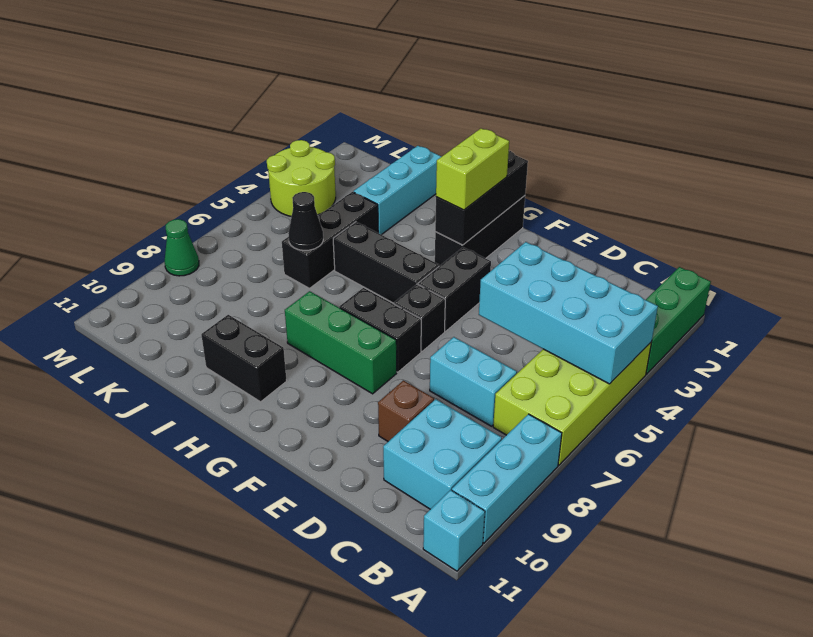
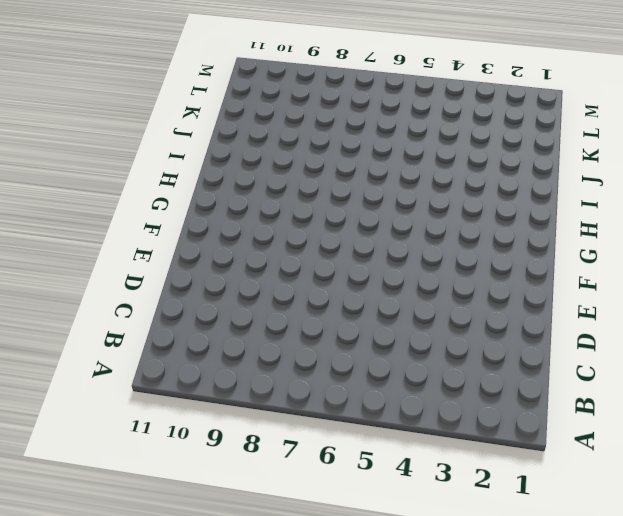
none -> green brick A1:A3 level 1
none -> lime brick A4:B7 level 1
none -> cyan brick A8:A10 level 1

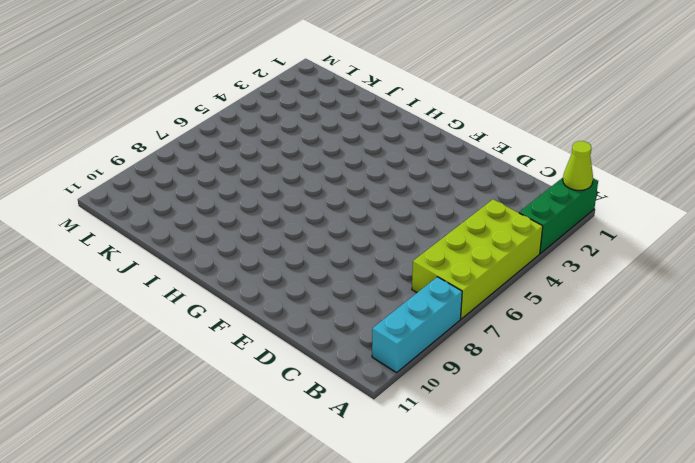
lime cone A1 level 2 -> none
none -> cyan brick A11 level 1
none -> cyan brick B9:C10 level 1
none -> cyan brick C7:D7 level 1

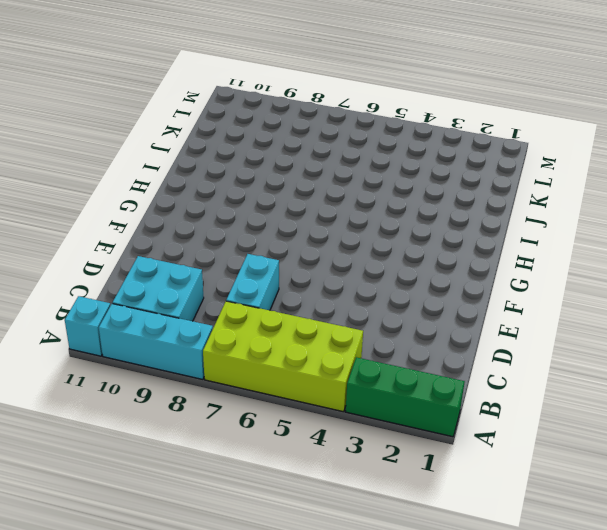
none -> brown brick D9 level 1
none -> black brick F4:F5 level 1
none -> black brick F6 level 1

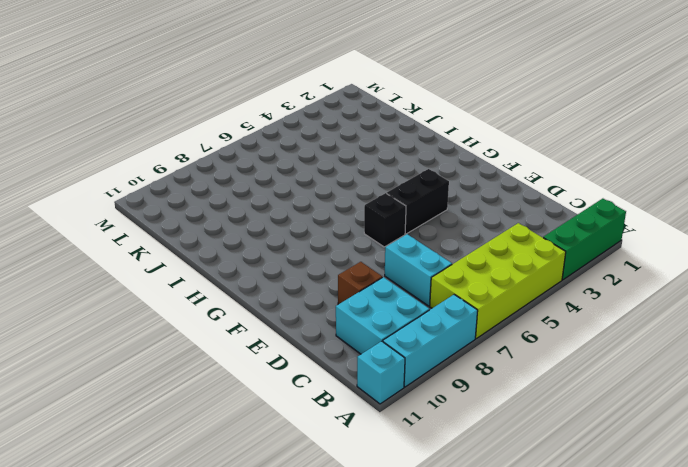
none -> black brick F7:G7 level 1
none -> green brick F8:H8 level 1
none -> black brick G1:G3 level 1

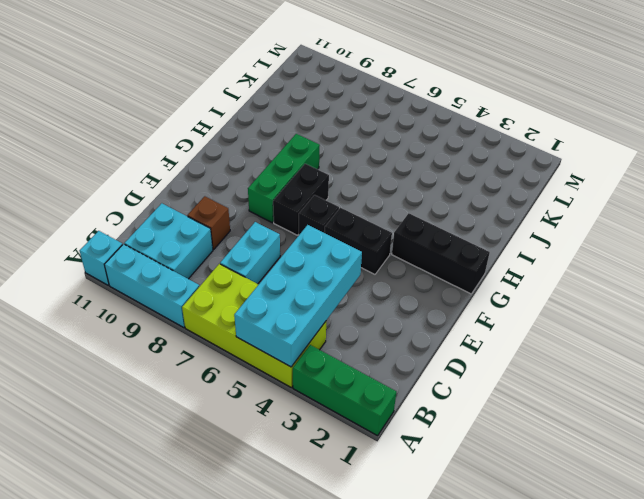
none -> black brick G5:I5 level 1
none -> black brick H10:I10 level 1
none -> cyan brick J1:J3 level 1

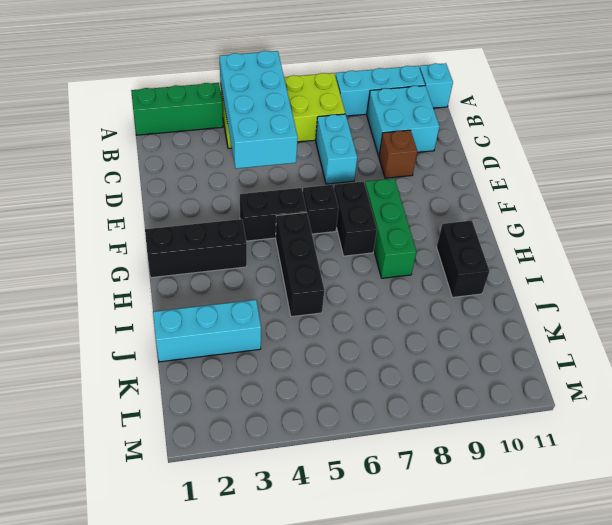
none -> black brick J4:J6 level 1
none -> lime round brick L3:M4 level 1
none -> green cone M8 level 1

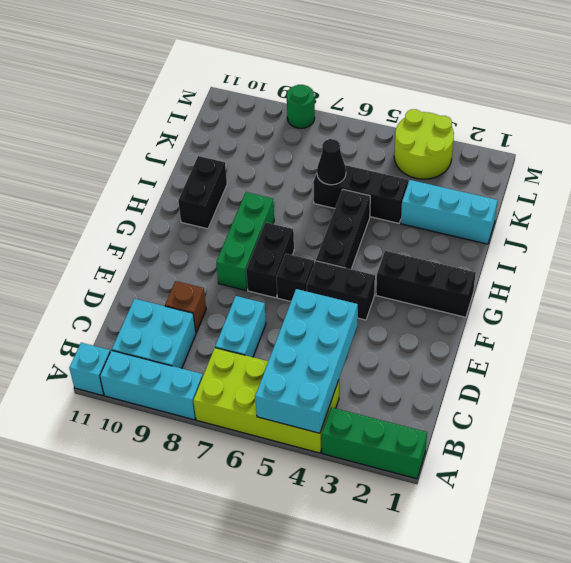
green round brick M8 level 1 -> green cone M8 level 1
none -> black brick G1:G3 level 2
none -> lime brick G2:G3 level 3

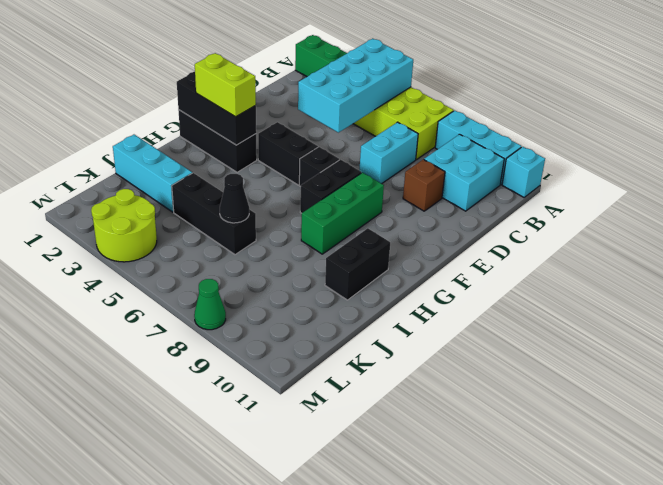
none -> black brick G5:I5 level 1

